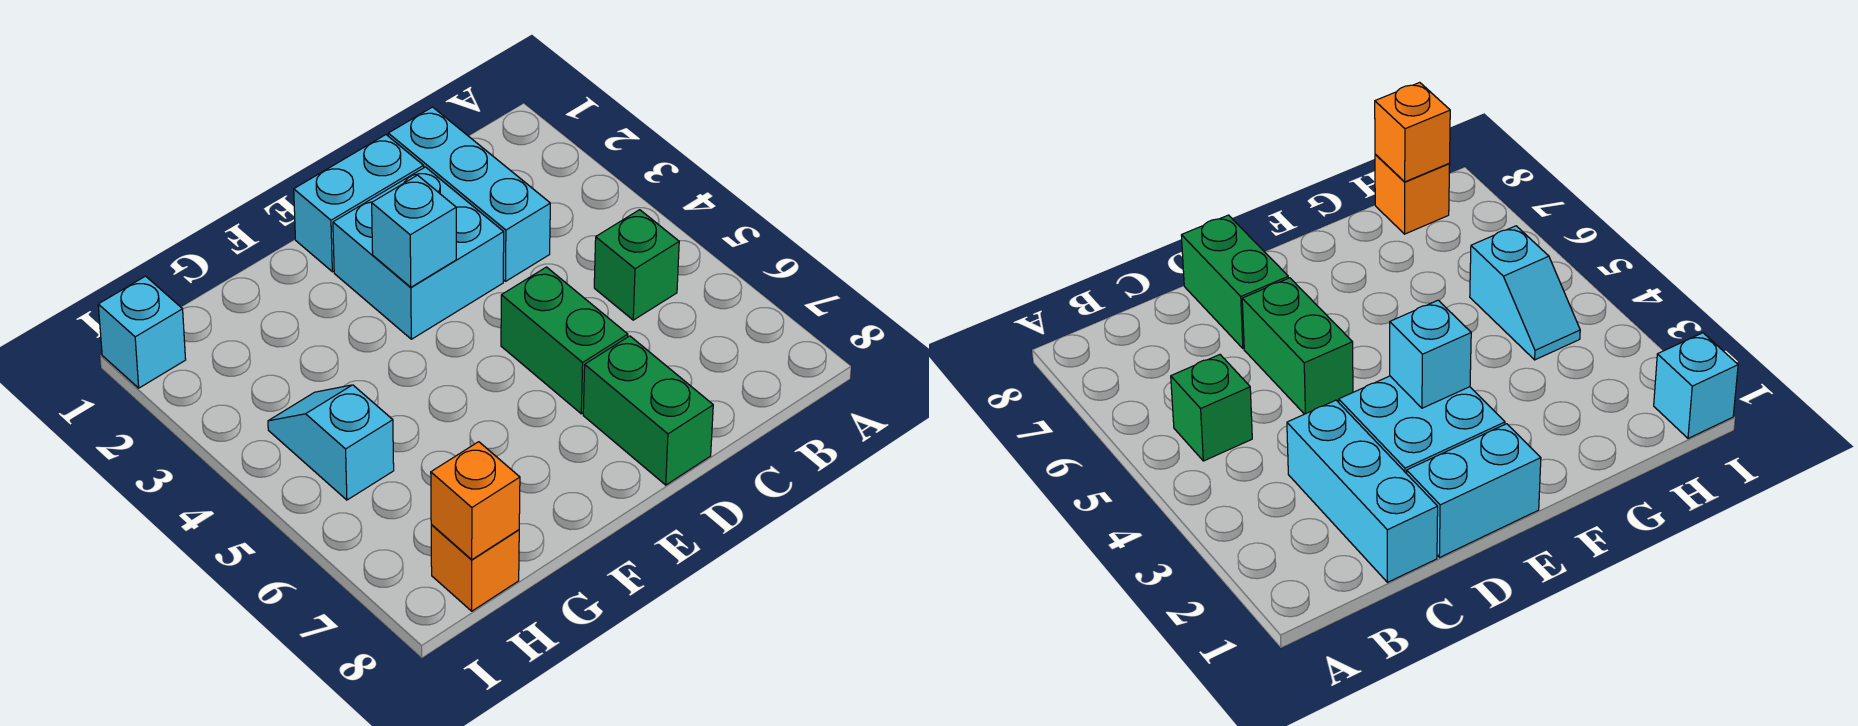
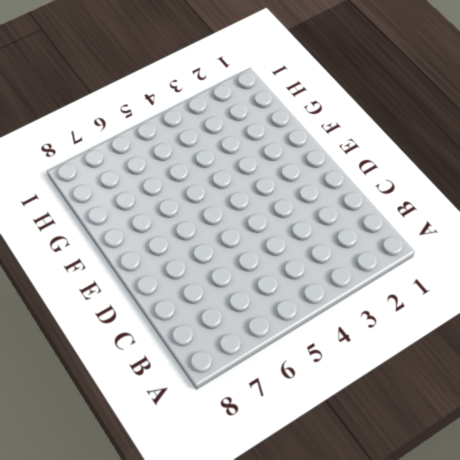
none -> green brick B5 level 1
none -> cyan brick C1:C3 level 1

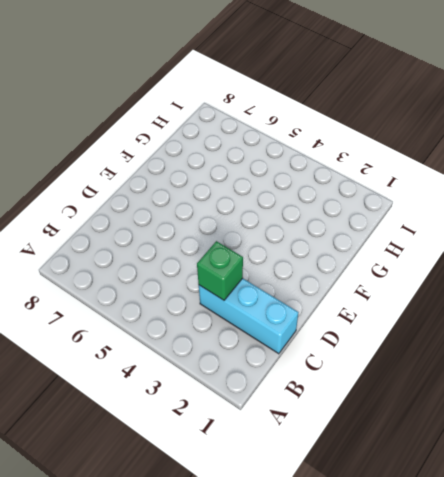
green brick C3 level 2 -> green brick B5 level 1
none -> cyan brick D1:E1 level 1
none -> cyan brick D2:E3 level 1

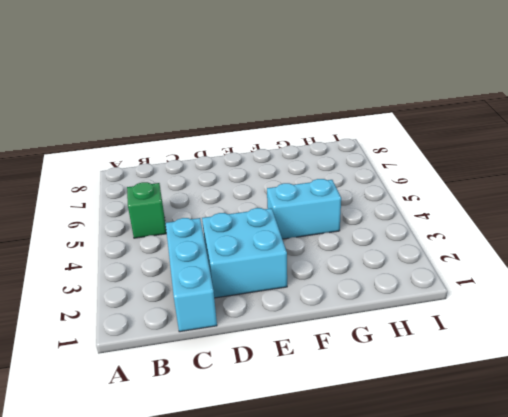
cyan brick F4:G4 level 1 -> cyan brick D1:E1 level 1
none -> green brick D5:D6 level 1
none -> green brick D7:D8 level 1

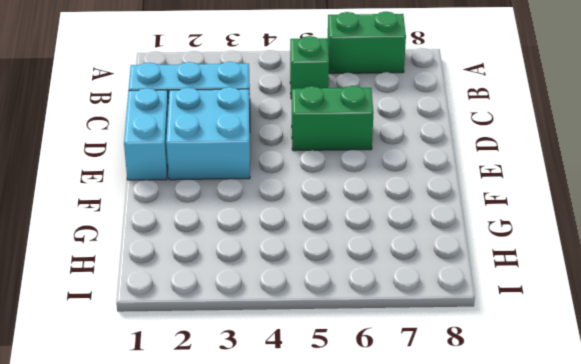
green brick A6:A7 level 1 -> green brick D7:D8 level 1
none -> cyan slope H4:H5 level 1 top 5
none -> orange brick H8 level 1

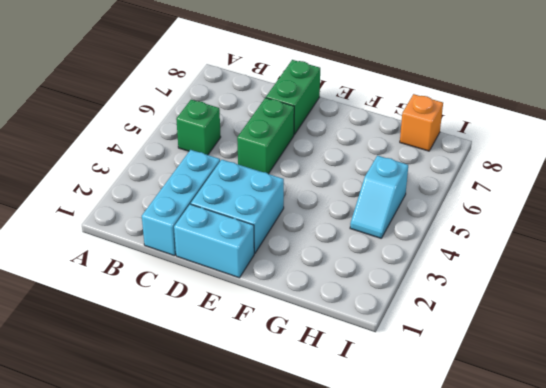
none -> cyan brick I1 level 1
none -> cyan brick E3 level 2

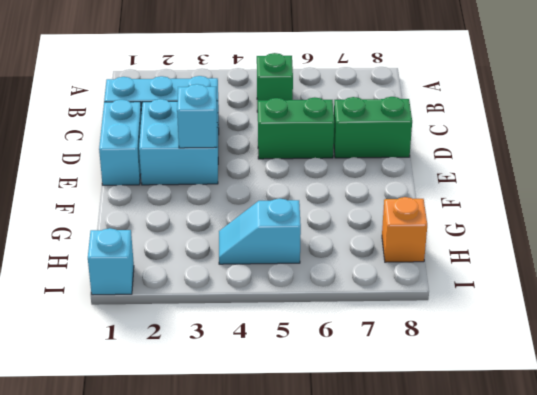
none -> orange brick H8 level 2

